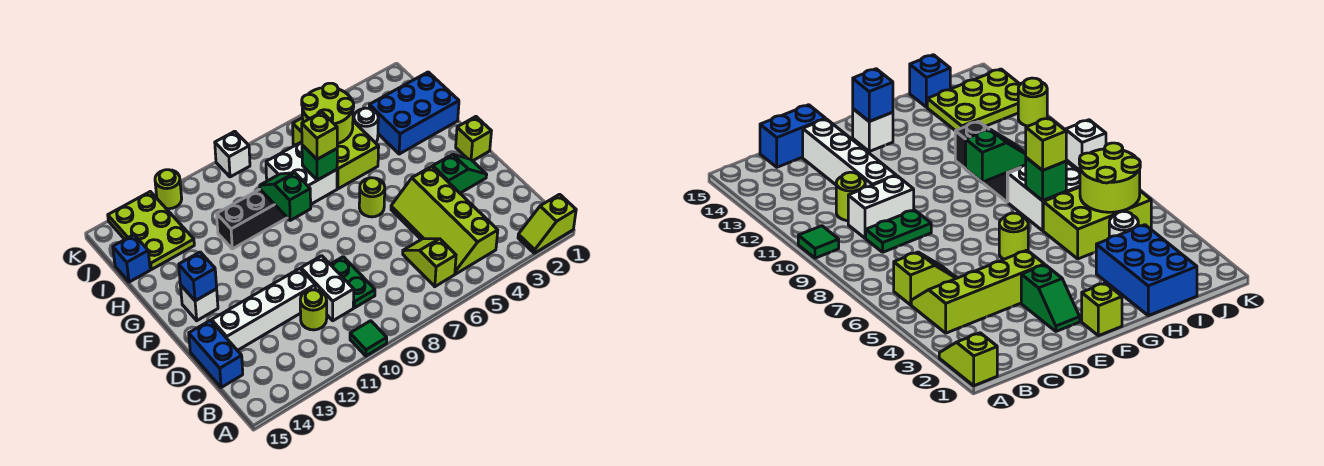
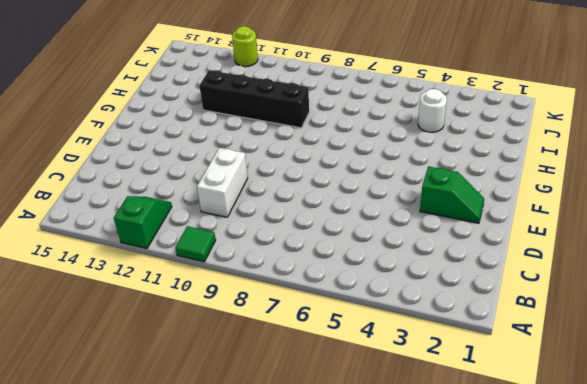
green slope A12:B12 level 1 top A -> green slope G9:H9 level 2 top G
black brick H9:H12 level 1 -> black brick H9:H11 level 1
none -> lime slope A1:A2 level 1 top 1
none -> lime slope B4:E5 level 1 top 4
none -> lime slope B6:C6 level 1 top B

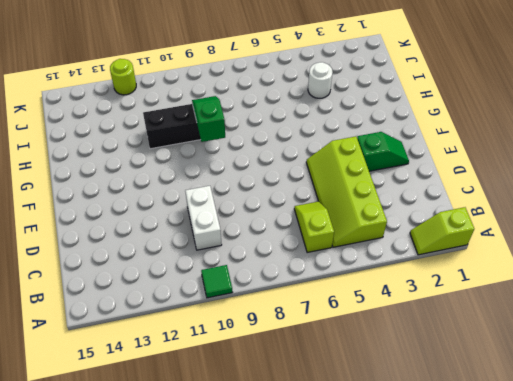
none -> green plate C9:D9 level 1
none -> lime round brick C11 level 1
none -> blue brick C15:D15 level 1

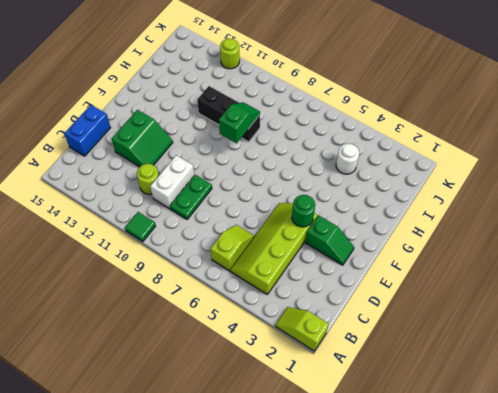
green slope D12:E13 level 1 top 13 -> white brick D11:D14 level 1
green round brick E4 level 2 -> none
none -> lime brick F1 level 1
none -> lime round brick F6 level 1
none -> white brick F14 level 1

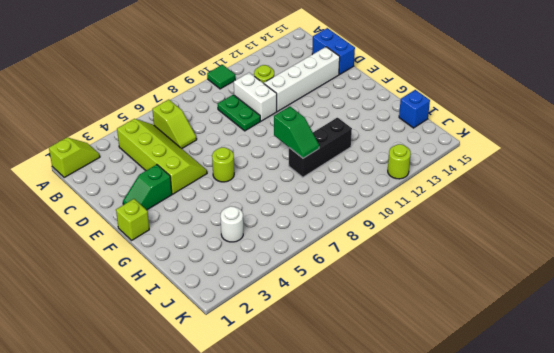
none -> white brick F14 level 1
none -> blue brick H1:I3 level 1
none -> lime brick H5:J6 level 1

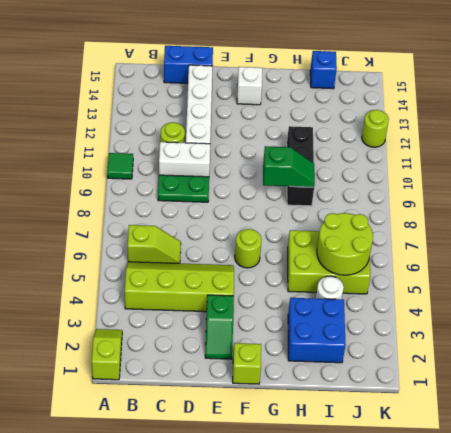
blue brick H2:I3 level 1 -> blue brick H1:I3 level 1
none -> white brick H7:I8 level 1
none -> lime plate I13:K14 level 1
none -> white brick K9 level 1

